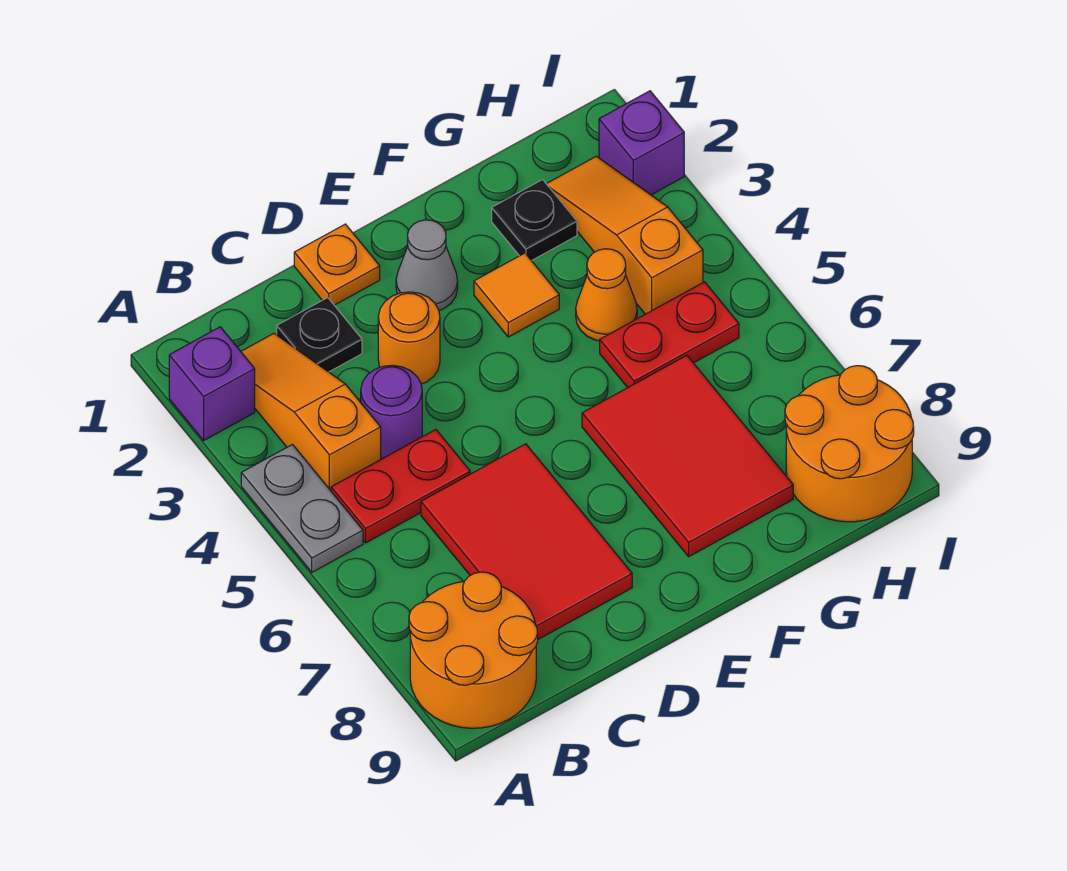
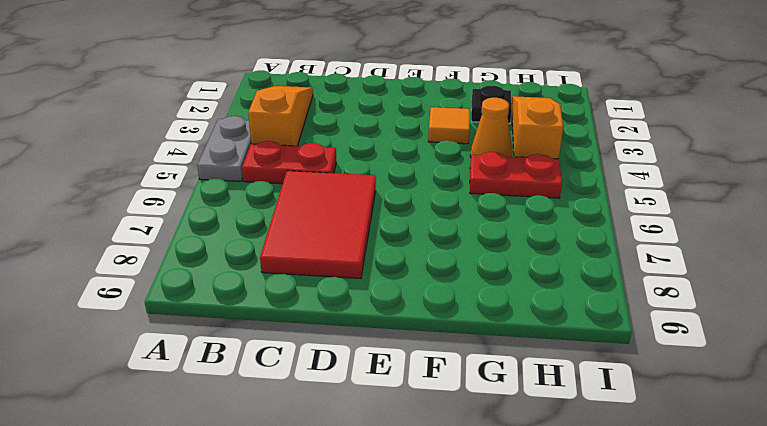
none -> purple brick A2 level 1
none -> orange round brick A8:B9 level 1
none -> black plate C2 level 1

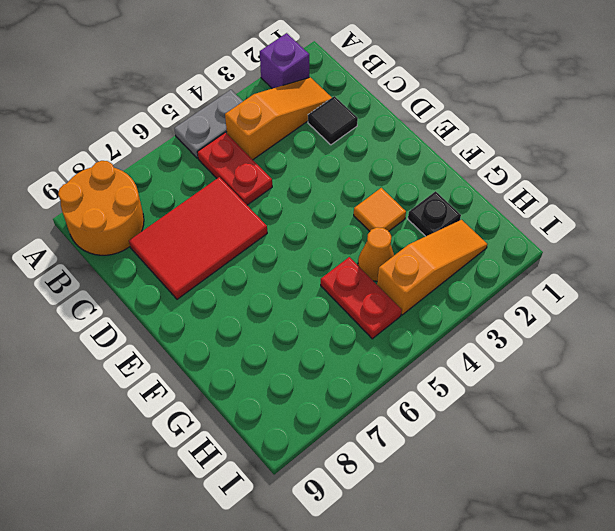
black tile C2 level 1 -> black plate C2 level 1
none -> purple round brick C4 level 1
none -> orange plate D1 level 1
none -> orange round brick D3 level 1

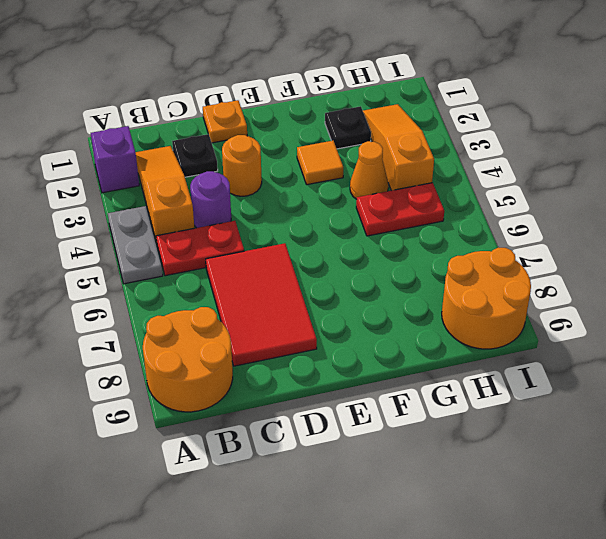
none -> grey cone E2 level 1
none -> red tile F6:G8 level 1
none -> purple brick I2 level 1

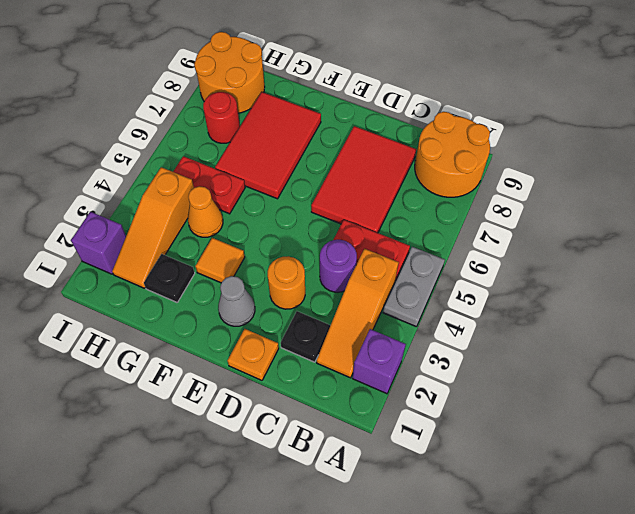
red round brick H7 level 1 -> none

